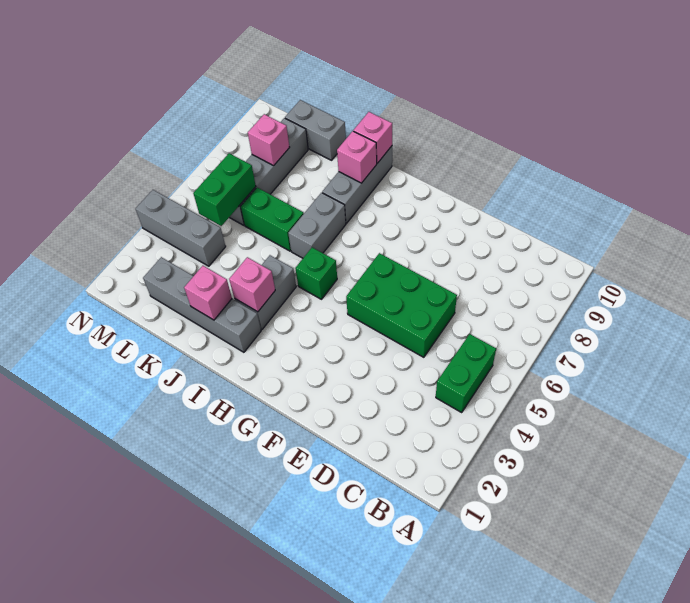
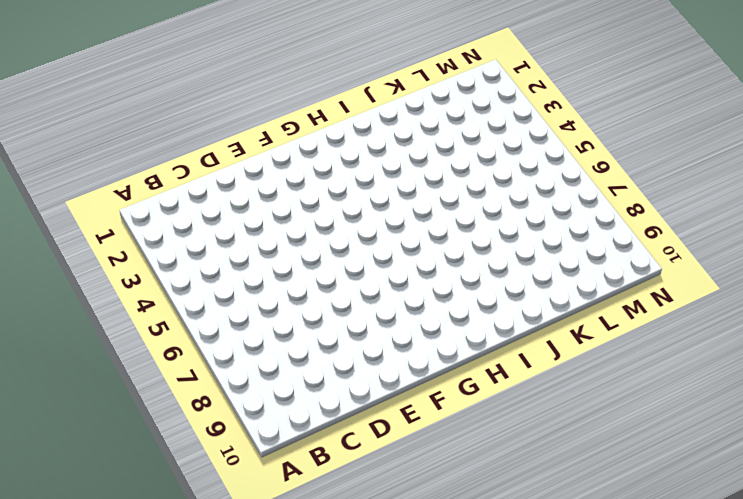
none -> green brick B4:B5 level 1
none -> green brick D5:F6 level 1
none -> green brick H5 level 1

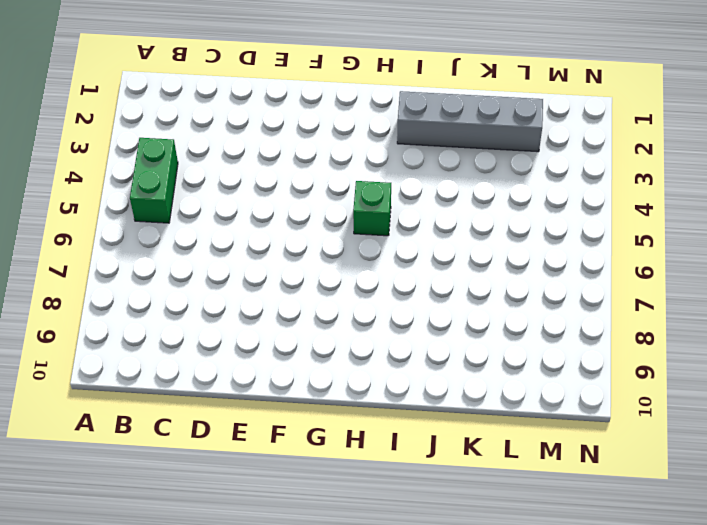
none -> green brick D5:F6 level 1
none -> grey brick I3:I4 level 1
none -> grey brick I6:I7 level 1

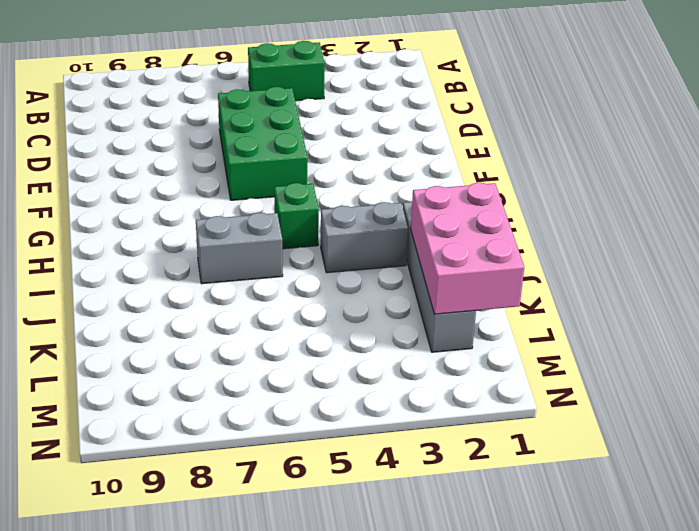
pink brick J1:L2 level 2 -> pink brick J2 level 2
none -> grey brick I8:I10 level 1
none -> green brick J6:K6 level 1
none -> grey brick K10:L10 level 1

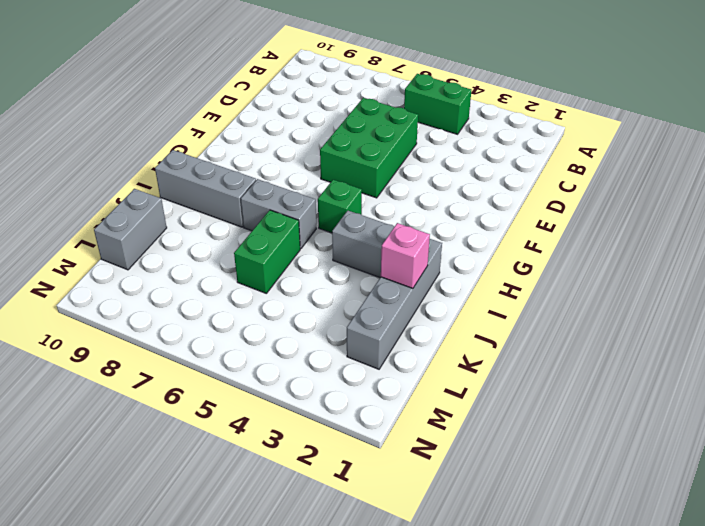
none -> grey brick L4:N4 level 1
none -> grey brick L6:L9 level 1
none -> pink brick I3 level 2

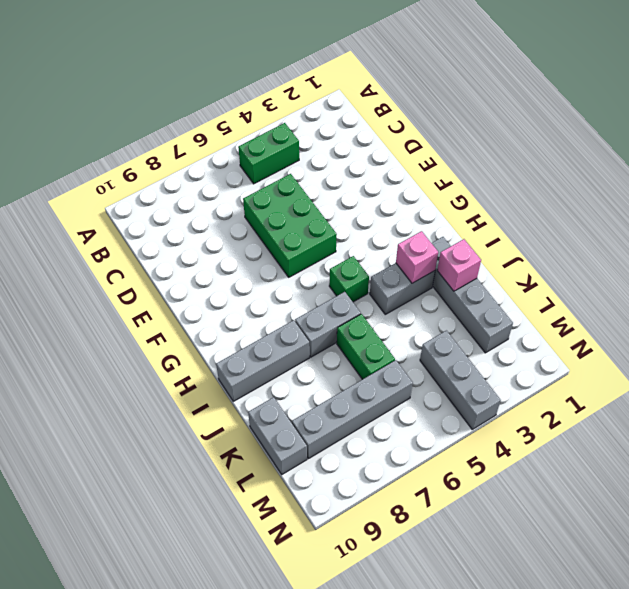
none -> pink brick I9 level 2
none -> pink brick I10 level 2
none -> green brick L5:L6 level 2

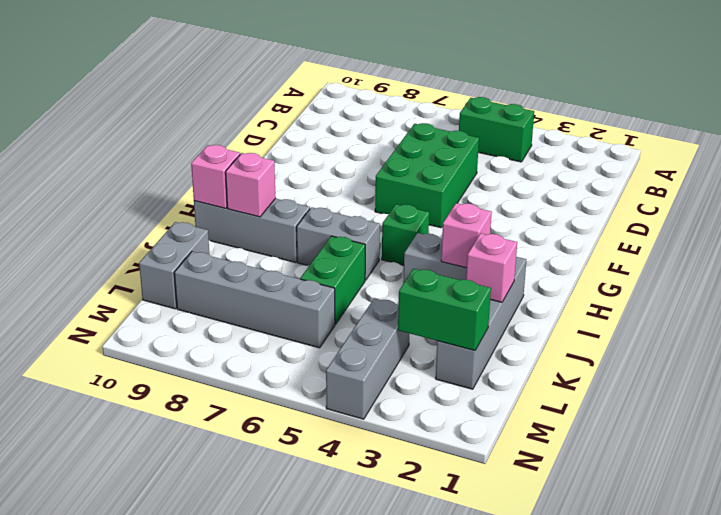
green brick L2:L3 level 2 -> green brick L5:L6 level 2
none -> pink brick L8 level 2

